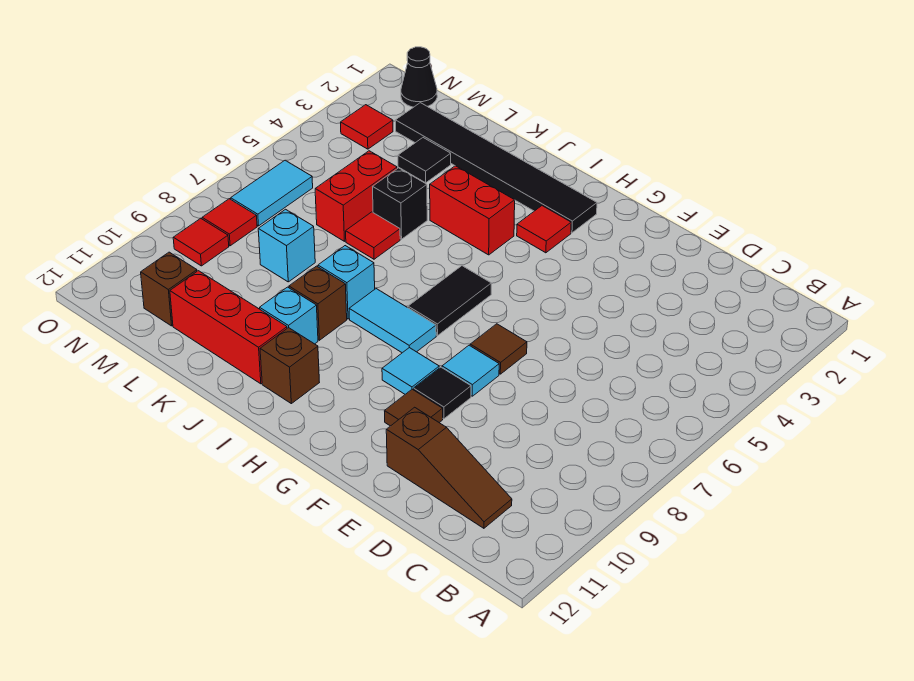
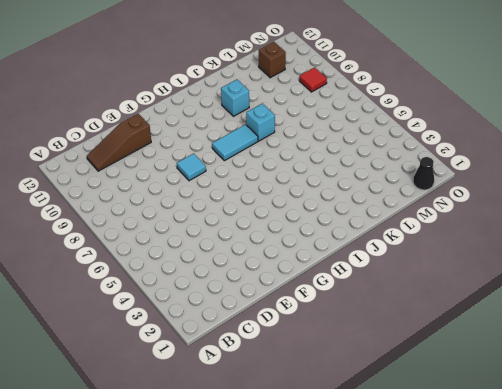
none -> brown tile F7 level 1
none -> black tile F9 level 1
none -> brown tile F10 level 1

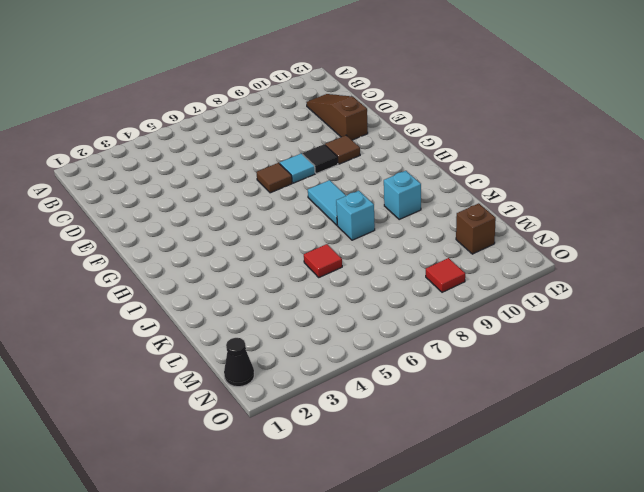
none -> cyan tile G9 level 1
none -> black tile H2:M2 level 1
none -> red tile H3 level 1

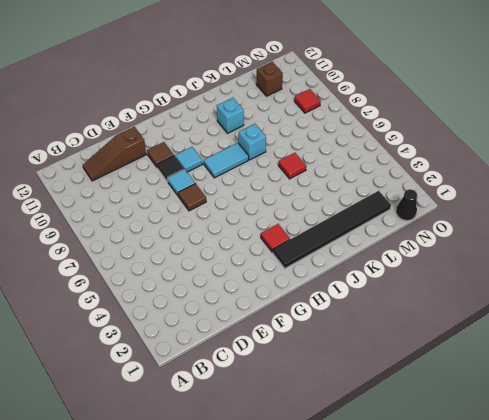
none -> black tile H6:H7 level 1
none -> red brick I4:J4 level 1
none -> brown brick I11 level 1

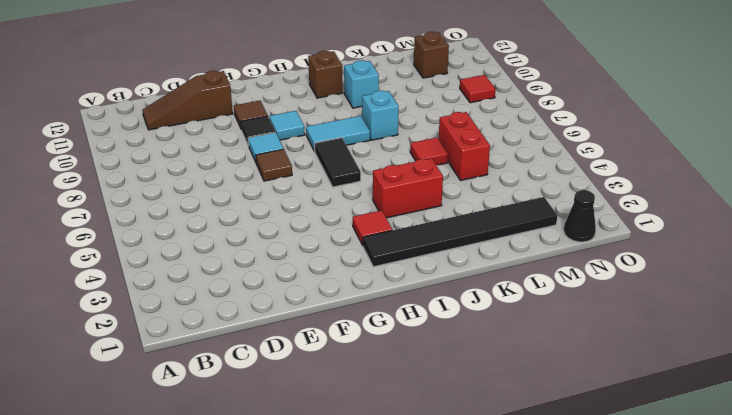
none -> brown brick J9 level 1
none -> red brick J11:L11 level 1
none -> black brick K5 level 1

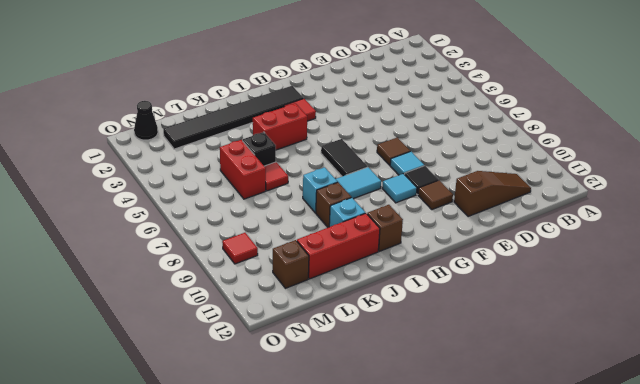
none -> black tile L3 level 1
none -> cyan brick L8 level 1
none -> red tile N3 level 1

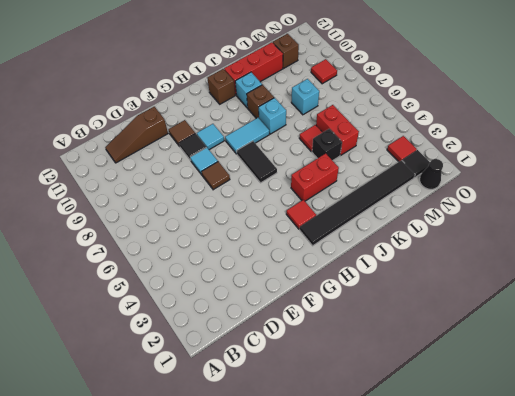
black tile N2 level 1 -> black tile L3 level 1
none -> cyan tile N6:N7 level 1
none -> red tile N8 level 1

